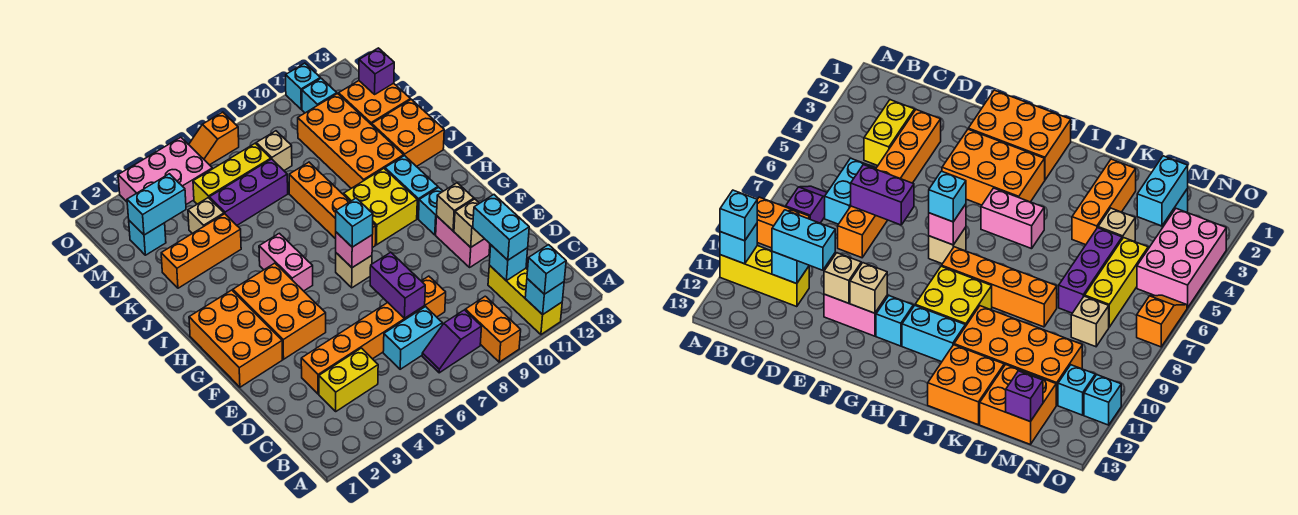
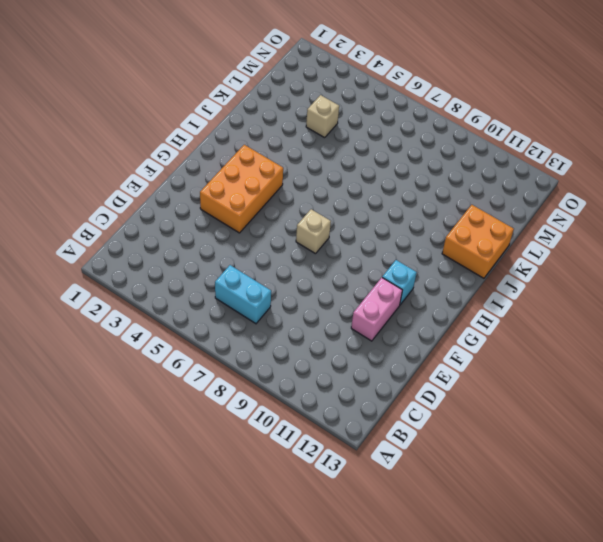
none -> orange brick A9:B9 level 1
none -> yellow brick A11:C11 level 1
none -> purple slope B7:B8 level 1 top 8
none -> yellow brick C3:C4 level 1

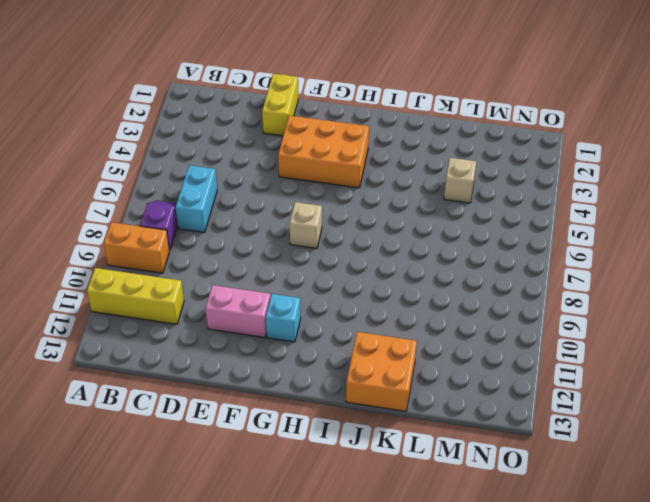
yellow brick E1:E2 level 1 -> yellow brick C3:C4 level 1
none -> orange brick D3:D8 level 1
none -> orange brick F1:H2 level 1
none -> pink brick H5:I5 level 1
none -> orange brick H8:K8 level 1

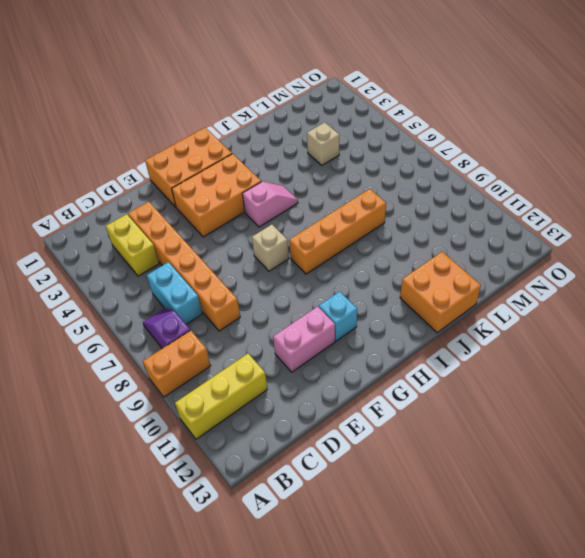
pink slope H5:I5 level 1 top H -> pink brick H5:I5 level 1
none -> yellow brick H9:I10 level 1
none -> cyan brick H11:I11 level 1
none -> orange brick J10:M11 level 1
none -> orange brick K2:K4 level 1

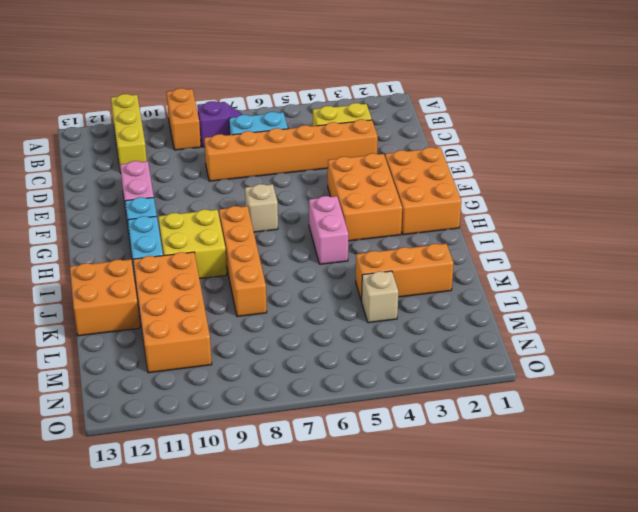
none -> purple brick L5:L7 level 1
none -> orange brick L12:M13 level 1
none -> cyan brick M2 level 1
none -> yellow brick M5:M7 level 1

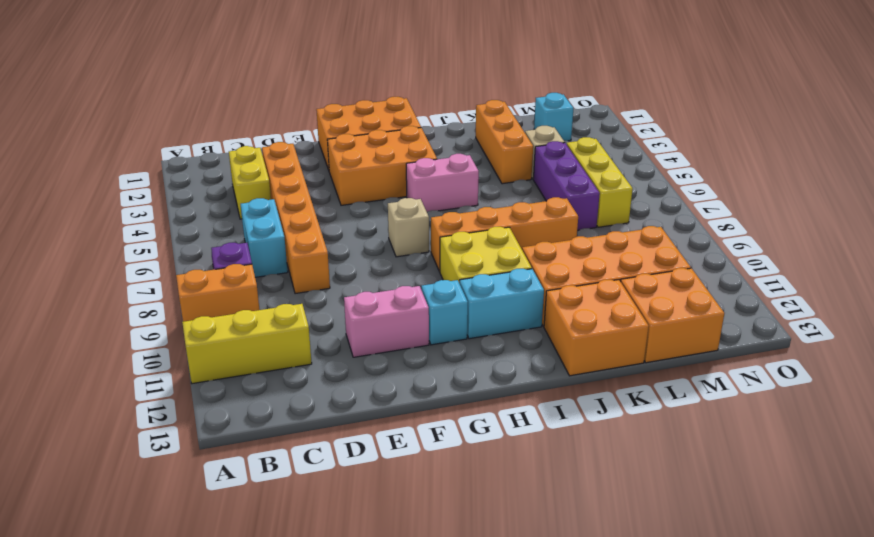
none -> tan brick M8 level 1
none -> pink brick N3:O5 level 1
none -> cyan brick N11 level 1
none -> orange slope O6:O7 level 1 top 7

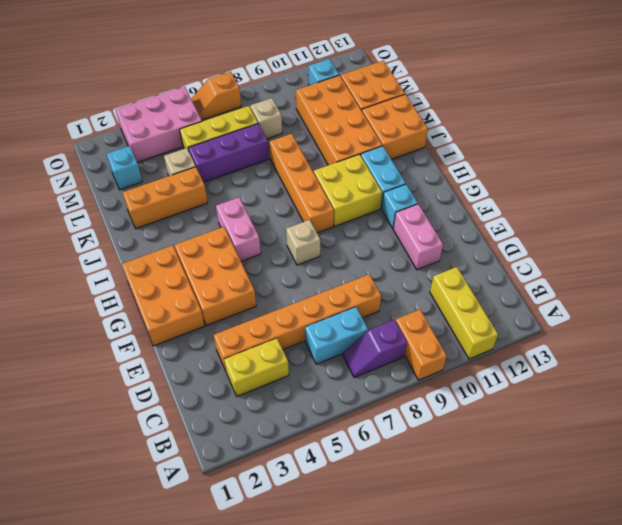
none -> cyan brick O11 level 1
none -> cyan brick A11 level 2
none -> cyan brick C11 level 2
none -> purple brick D7:E7 level 2

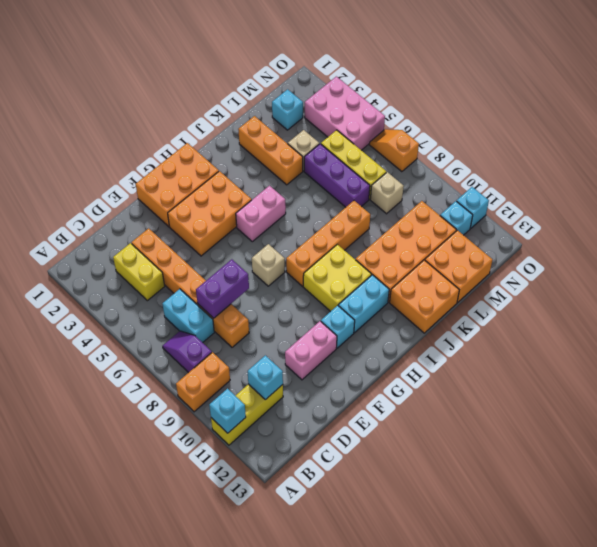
none -> tan brick E11 level 2
none -> tan brick F11 level 2
none -> pink brick G7 level 2
none -> cyan brick M2:M3 level 2

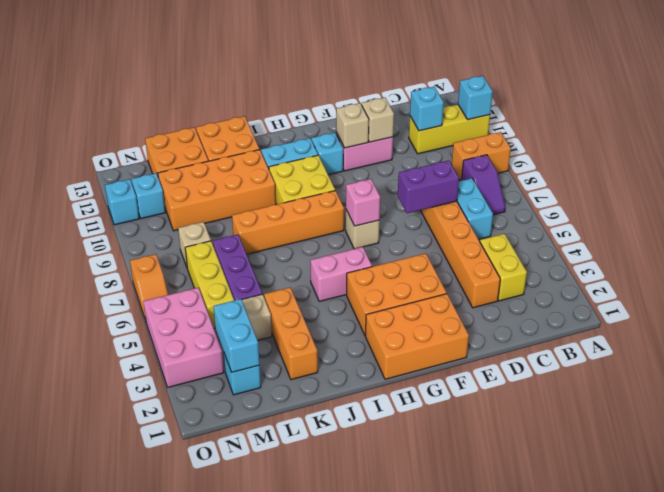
none -> purple brick M13 level 2
none -> cyan brick A11 level 3
none -> cyan brick C11:D11 level 3
none -> cyan brick G7 level 3

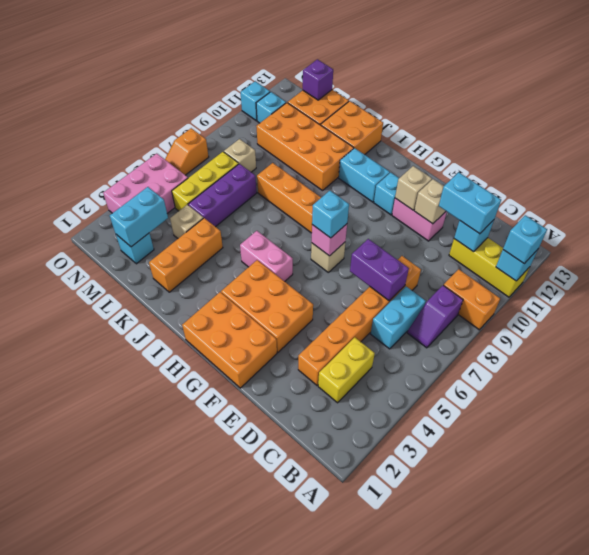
none -> yellow brick H9:I10 level 1

